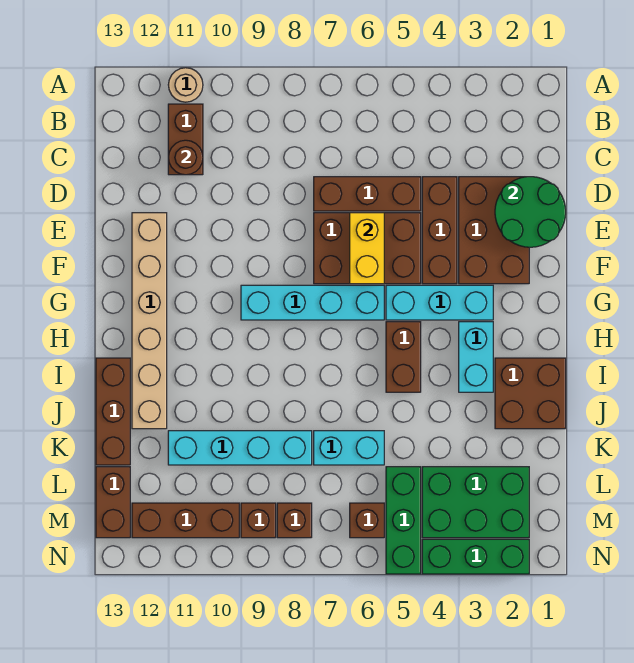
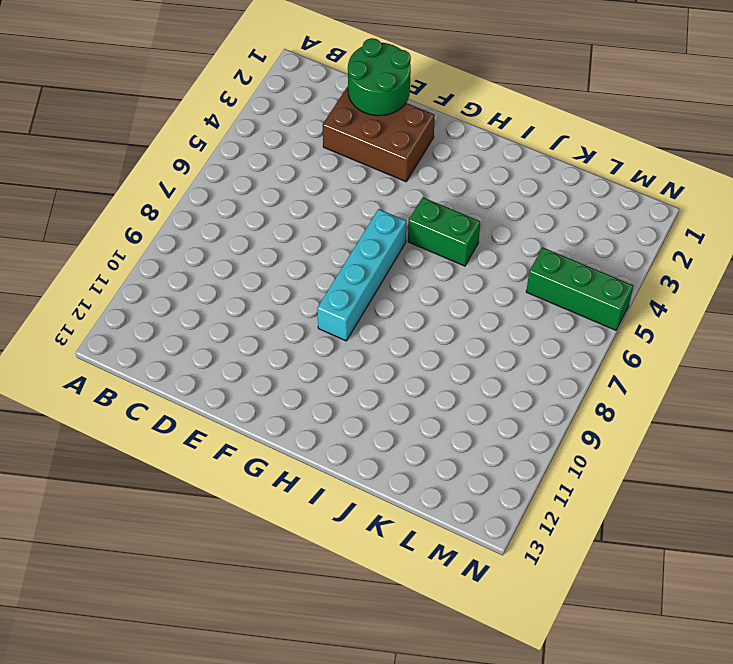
green brick H5:I5 level 1 -> brown brick H5:I5 level 1
none -> tan round brick A11 level 1
none -> brown brick B11:C11 level 1
none -> brown brick D4:F4 level 1

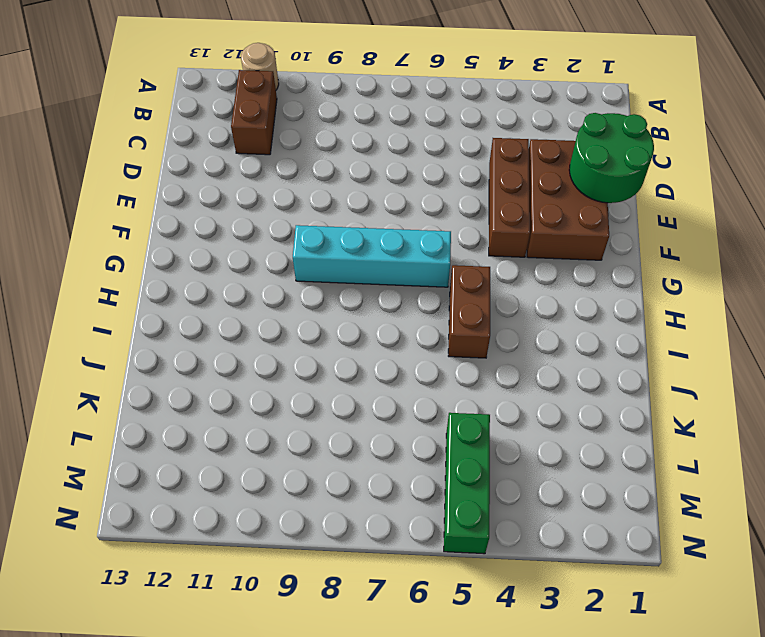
none -> brown brick D5:D7 level 1
none -> brown brick E5:F7 level 1
none -> tan brick E12:J12 level 1

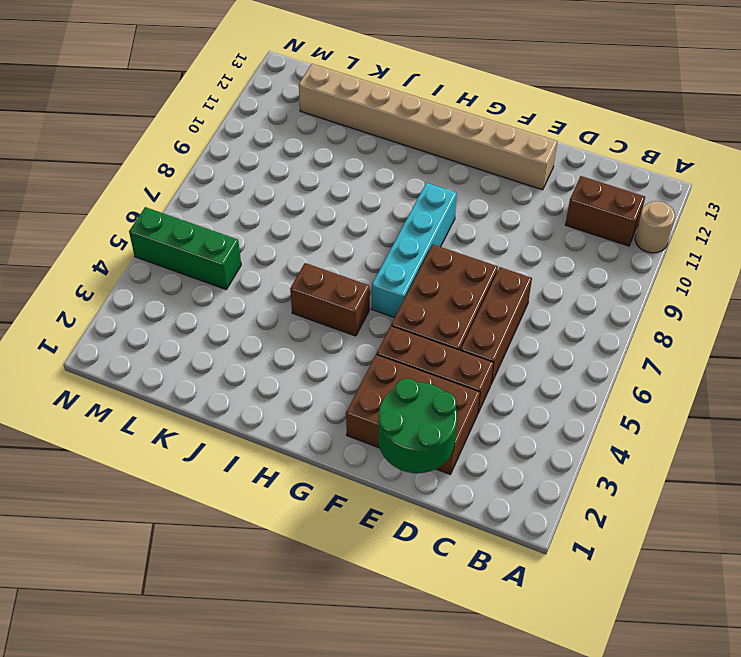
tan brick E12:L12 level 1 -> tan brick E12:J12 level 1
none -> cyan brick G3:G5 level 1
none -> cyan brick H3:I3 level 1
none -> brown brick I1:J2 level 1

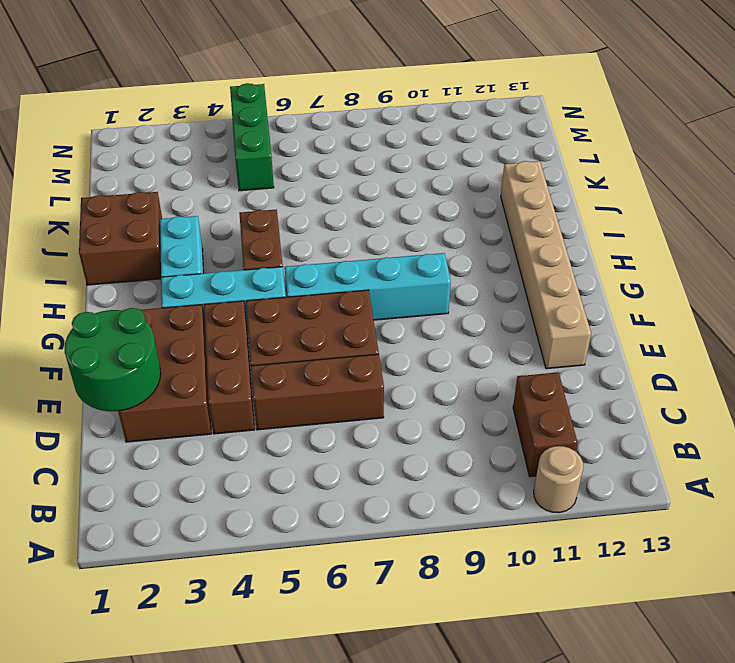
none -> brown brick I13:K13 level 1
none -> cyan brick K6:K7 level 1
none -> cyan brick K8:K11 level 1

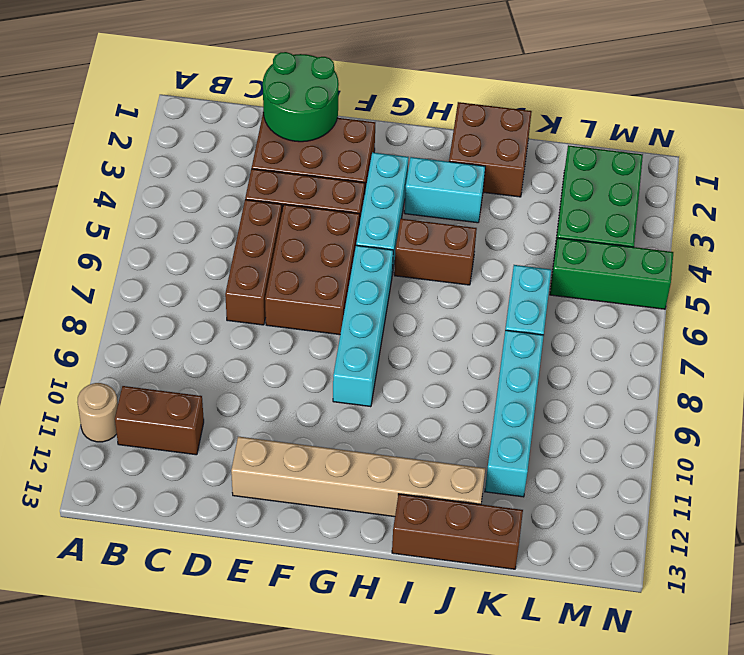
none -> brown brick L13:M13 level 1
none -> brown brick M6 level 1
none -> brown brick M8 level 1

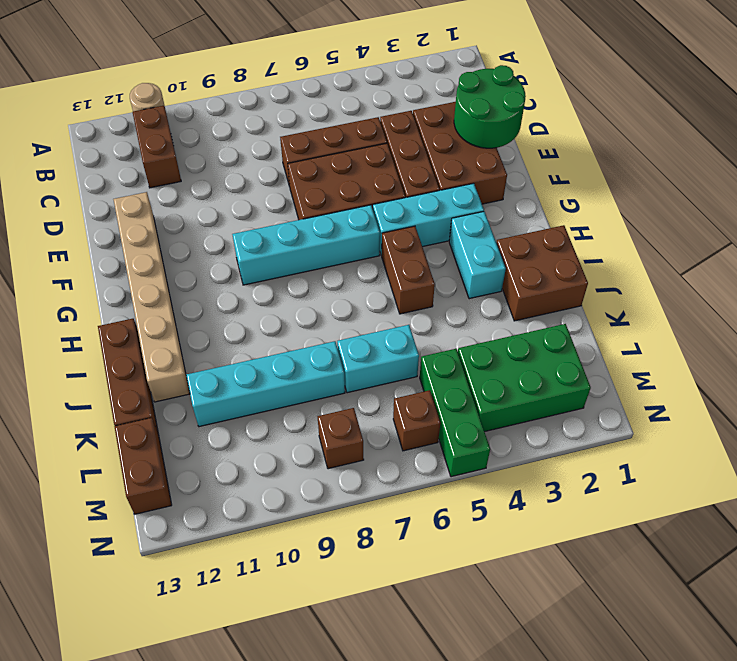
none -> brown brick M9 level 1
none -> brown brick M10:M12 level 1
none -> green brick N2:N4 level 1

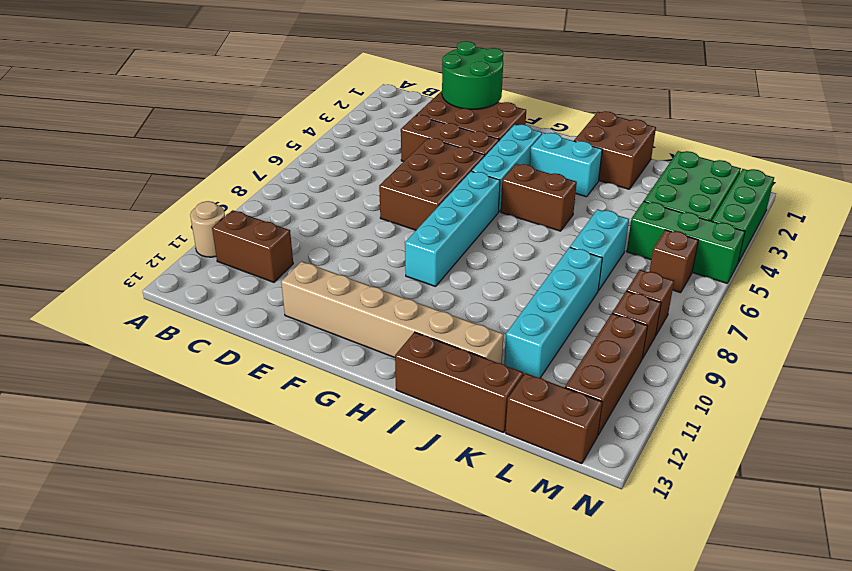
none -> brown brick D5:D7 level 1
none -> brown round brick C11 level 2
none -> yellow brick E6:F6 level 2

